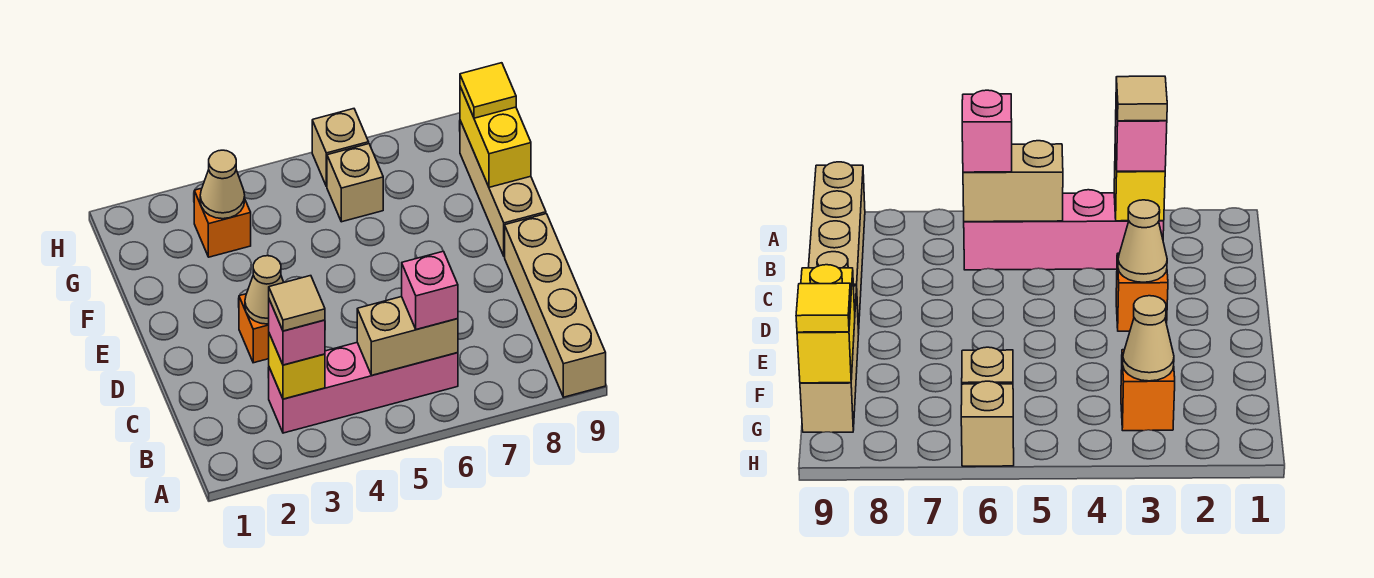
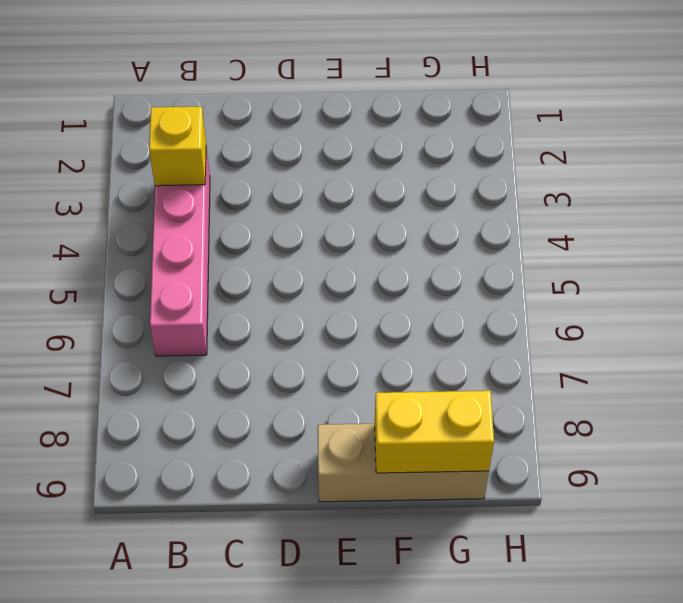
none -> tan brick A9:D9 level 1
none -> orange brick D3 level 1
none -> orange brick G3 level 1

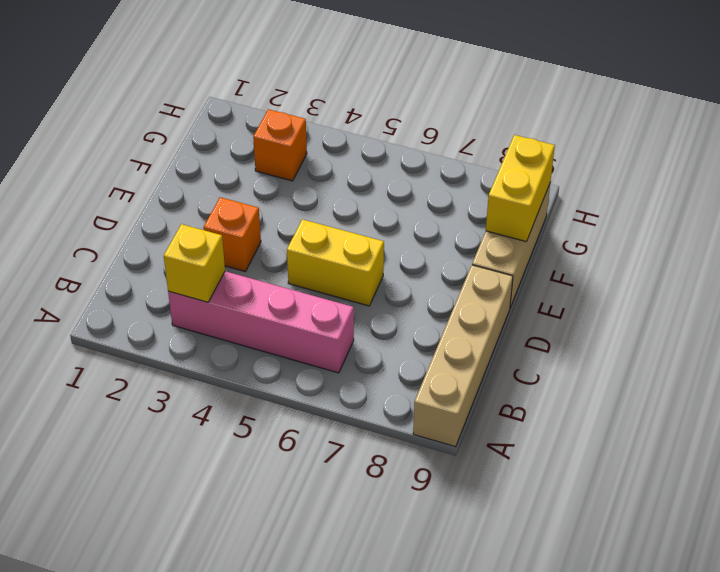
yellow brick D5:D6 level 1 -> none
none -> tan brick G6 level 1
none -> tan brick H6 level 1
none -> tan brick B5:B6 level 2

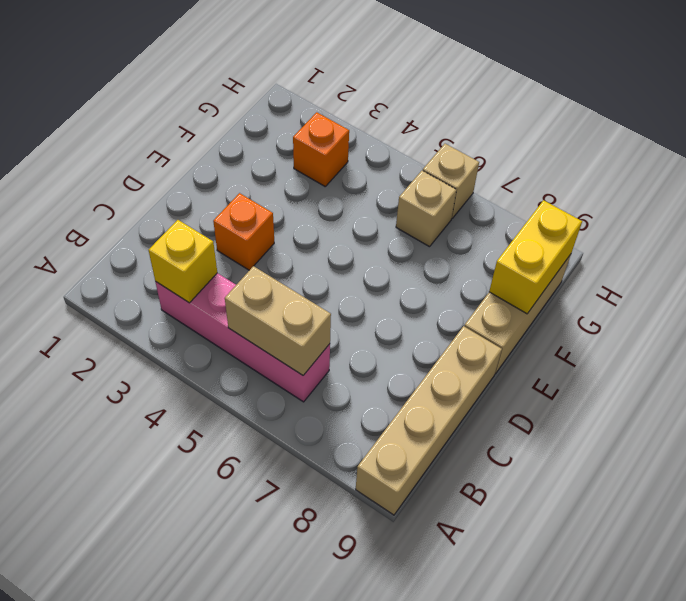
none -> tan cone D3 level 2
none -> tan cone G3 level 2
none -> pink brick B3 level 3

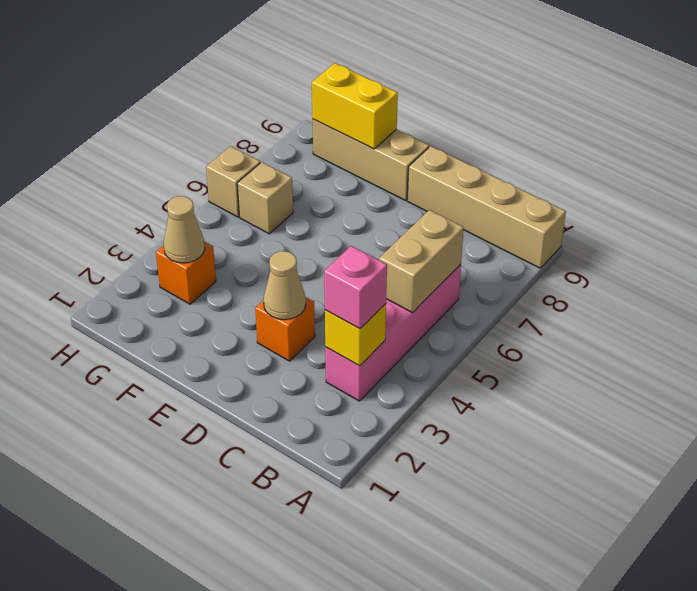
none -> pink brick B6 level 3
none -> yellow tile G9 level 3
none -> tan tile B3 level 4

